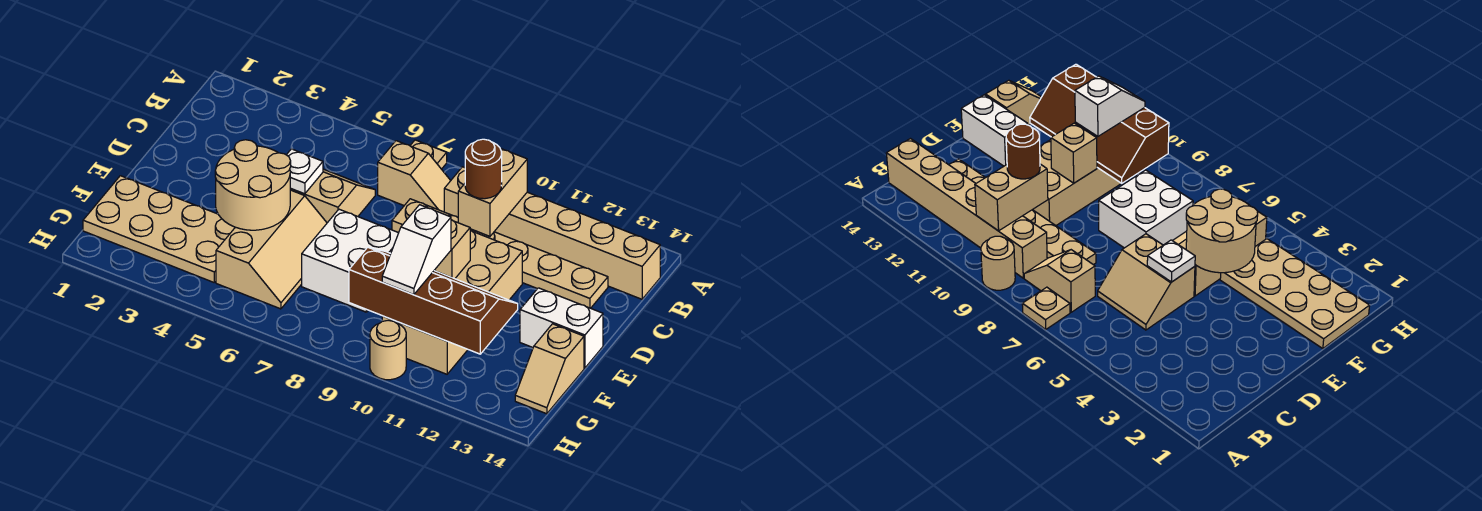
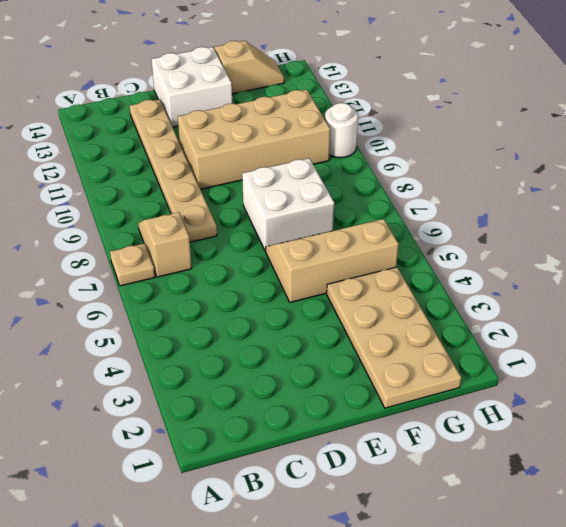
white brick D13:E14 level 1 -> white brick E13:E14 level 1
white round brick H10 level 1 -> tan round brick H10 level 1
none -> tan round brick A9 level 1
none -> tan brick B9:B14 level 1
none -> tan slope C5:D6 level 1 top D

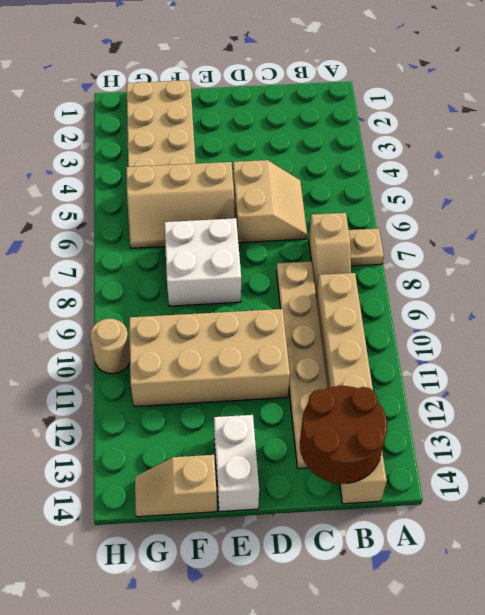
brown round brick B13:C14 level 2 -> none
none -> tan round brick A9 level 1
none -> tan brick B10:C10 level 2
none -> white plate D5 level 2

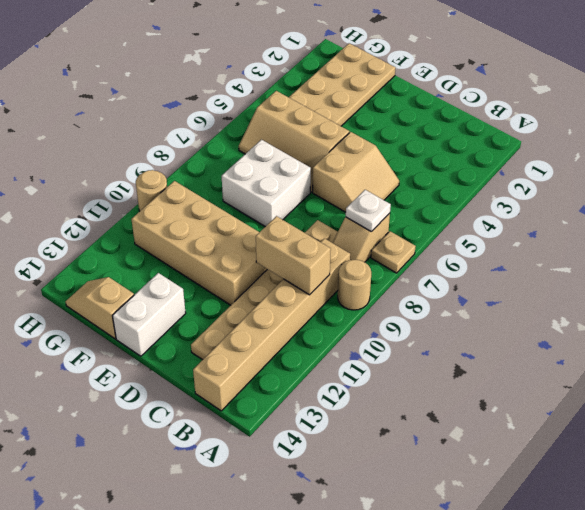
white plate B7 level 2 -> white plate D5 level 2
none -> tan round brick E4:F5 level 2
none -> tan brick E10 level 2
none -> brown slope F9:G12 level 2 top G

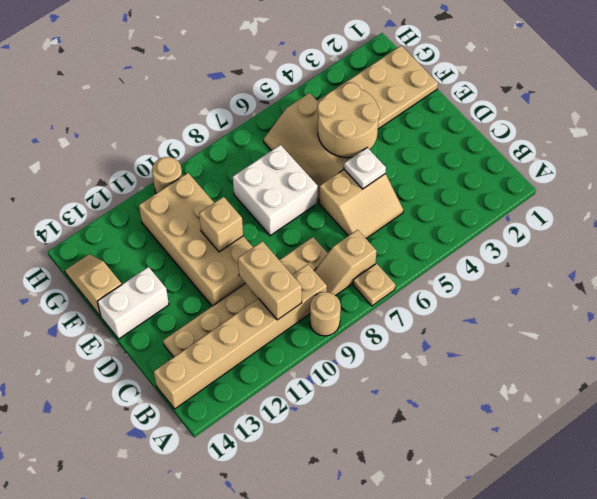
none -> brown slope F9:G12 level 2 top G
none -> brown round brick C10 level 3
none -> white slope F10:G10 level 3 top F

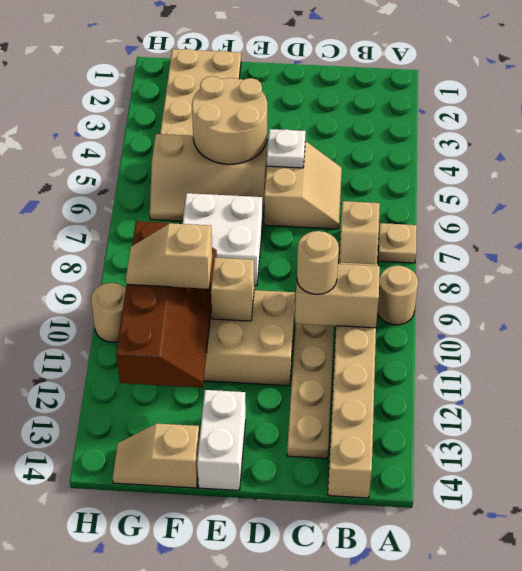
tan round brick C10 level 3 -> brown round brick C10 level 3
tan slope F10:G10 level 3 top F -> white slope F10:G10 level 3 top F

